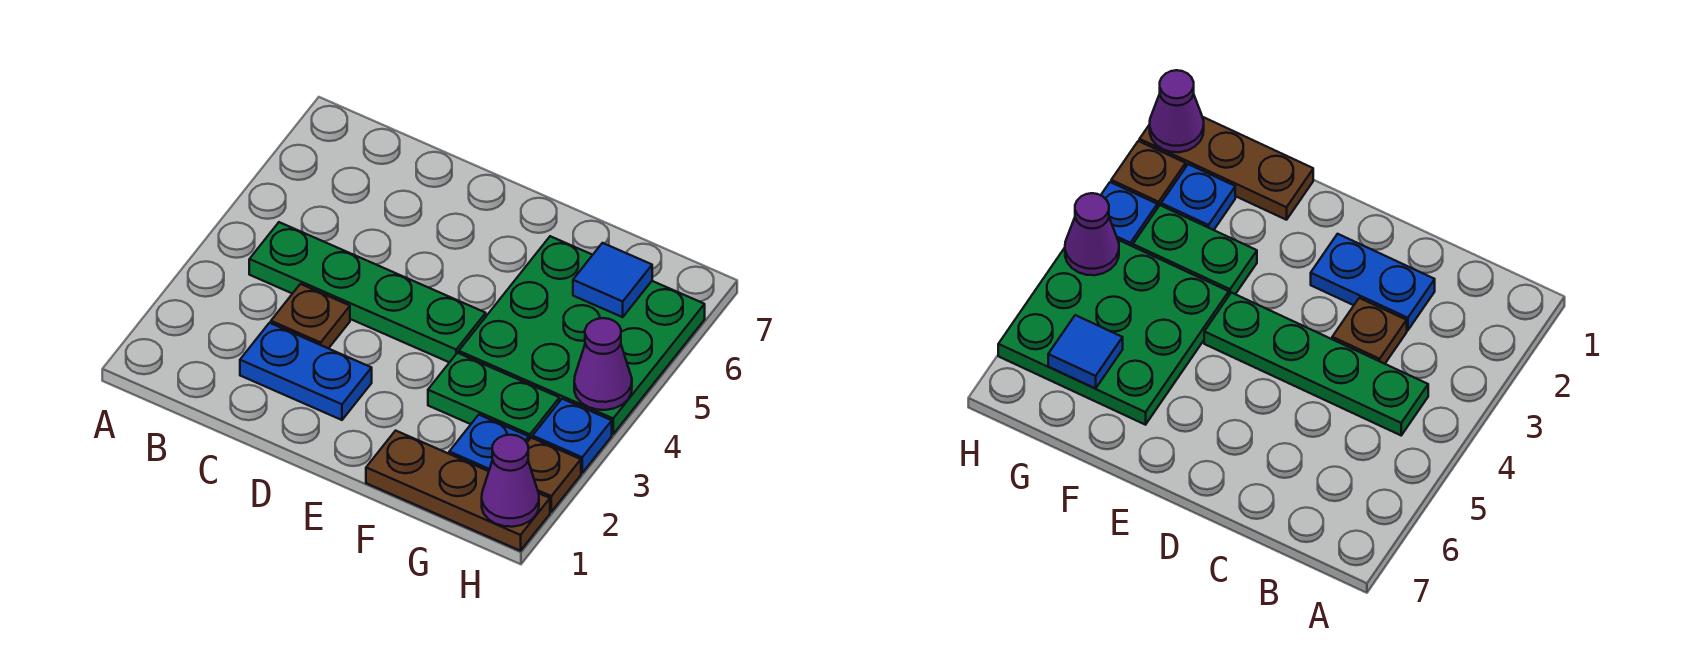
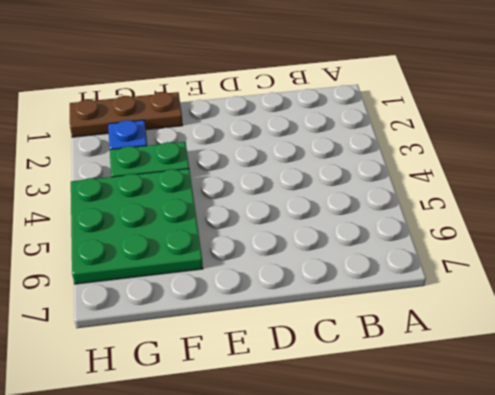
none -> green plate B4:E4 level 1
none -> blue plate C2:D2 level 1
none -> brown plate C3 level 1

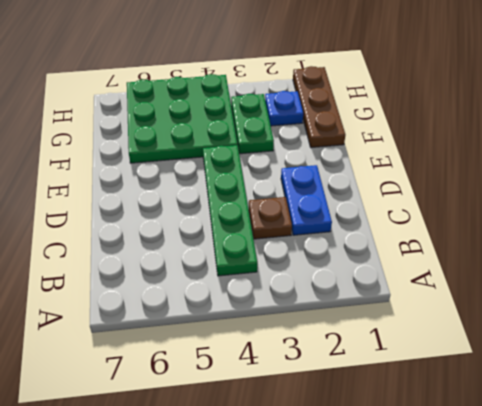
none -> brown plate H2 level 1
none -> blue plate H3 level 1
none -> blue tile G6 level 2

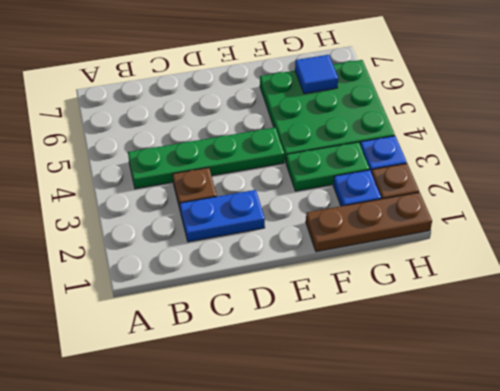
none -> purple cone H1 level 2
none -> purple cone H4 level 2

